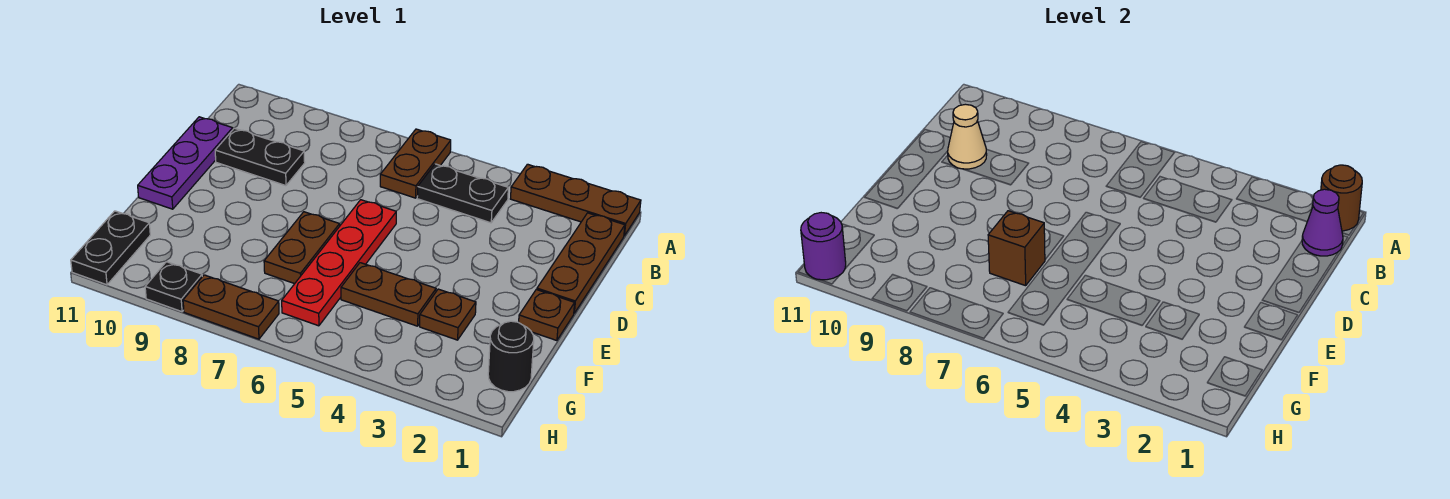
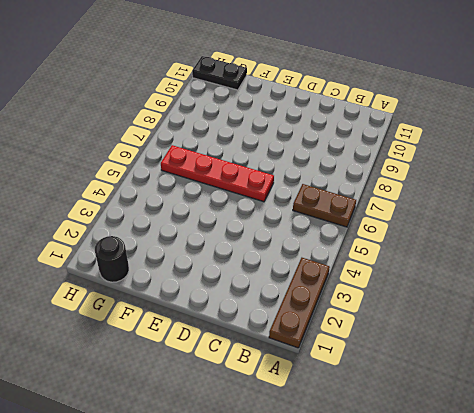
none -> brown plate B1:D1 level 1
none -> black plate B4:B5 level 1
none -> black plate C9:C10 level 1

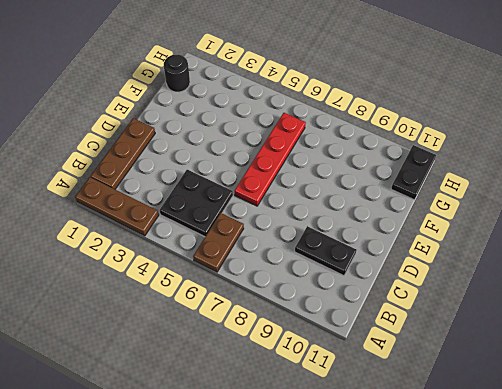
black plate B4:C5 level 1 -> black plate B4:B5 level 1
none -> purple plate C11:E11 level 1
none -> brown plate E1 level 1
none -> brown plate E7:F7 level 1

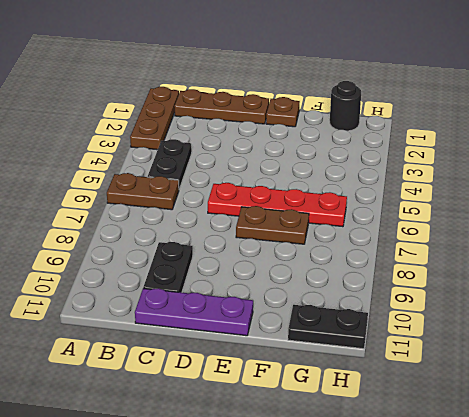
none -> brown plate F3 level 1
none -> brown plate F4:F5 level 1
none -> brown plate H7:H8 level 1

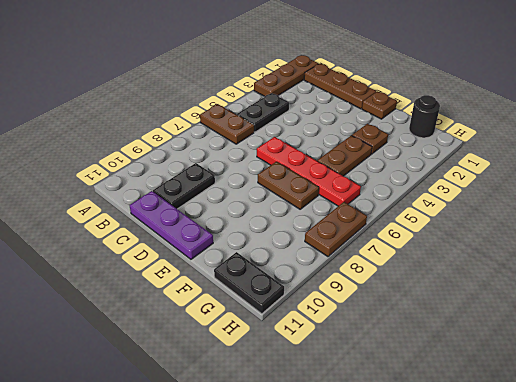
none -> black plate H9 level 1
none -> brown round brick A1 level 2
none -> purple cone B1 level 2

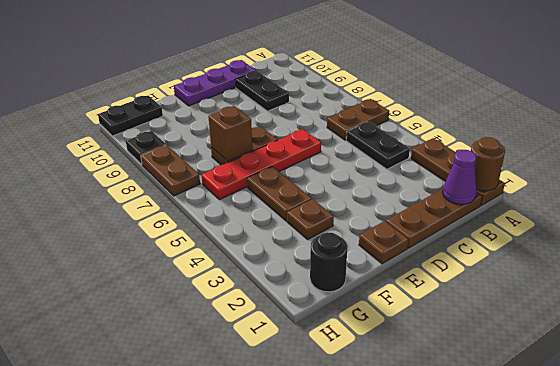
none -> tan cone C10 level 2
none -> purple round brick H11 level 2

